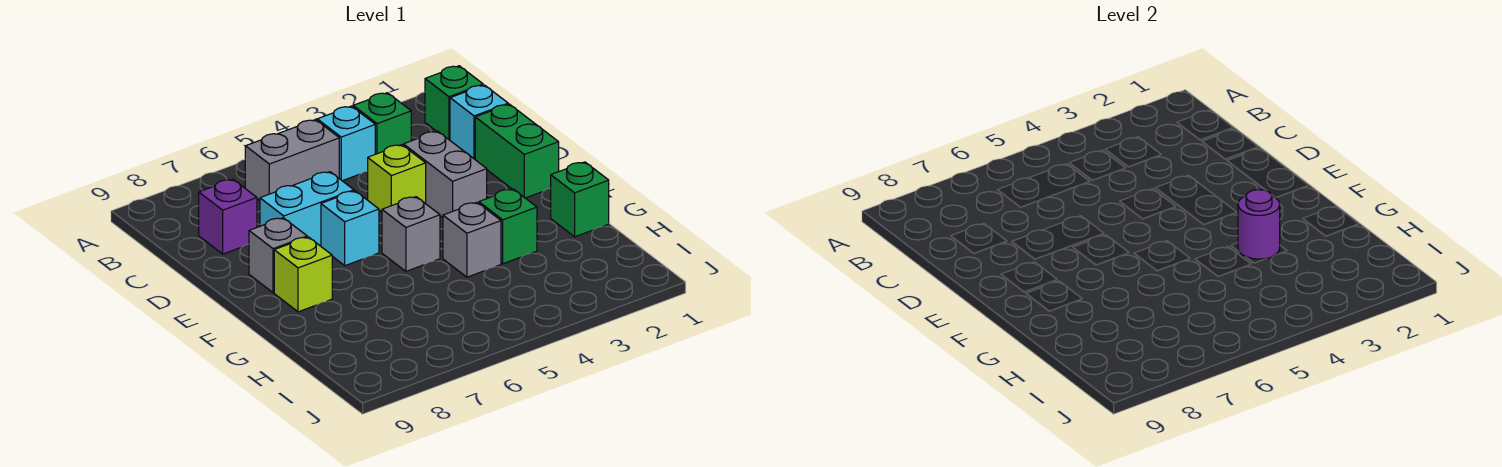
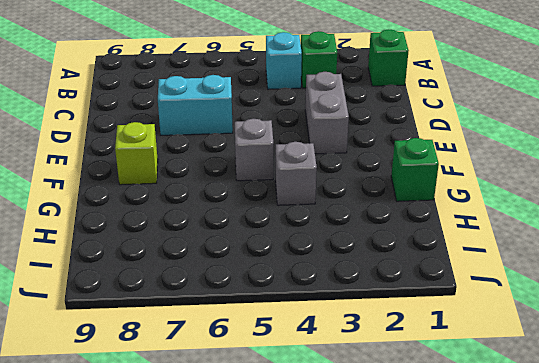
none -> grey brick B5:B6 level 1
none -> cyan brick C1 level 1
none -> purple brick C8 level 1

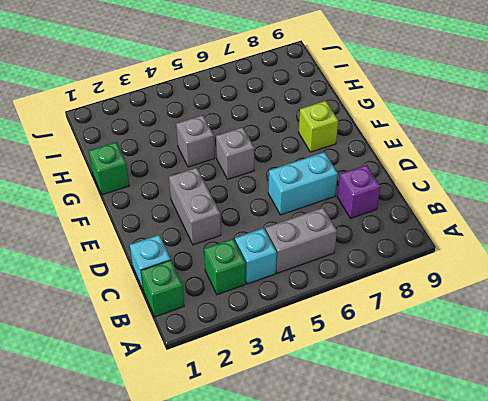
none -> green brick D1:E1 level 1
none -> lime brick D4 level 1
none -> cyan brick E6 level 1

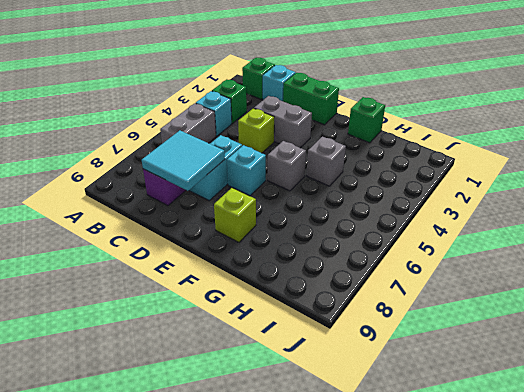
cyan tile C7:D8 level 2 -> none
none -> grey brick E8 level 1
none -> green brick G3 level 1
none -> purple round brick G3 level 2

